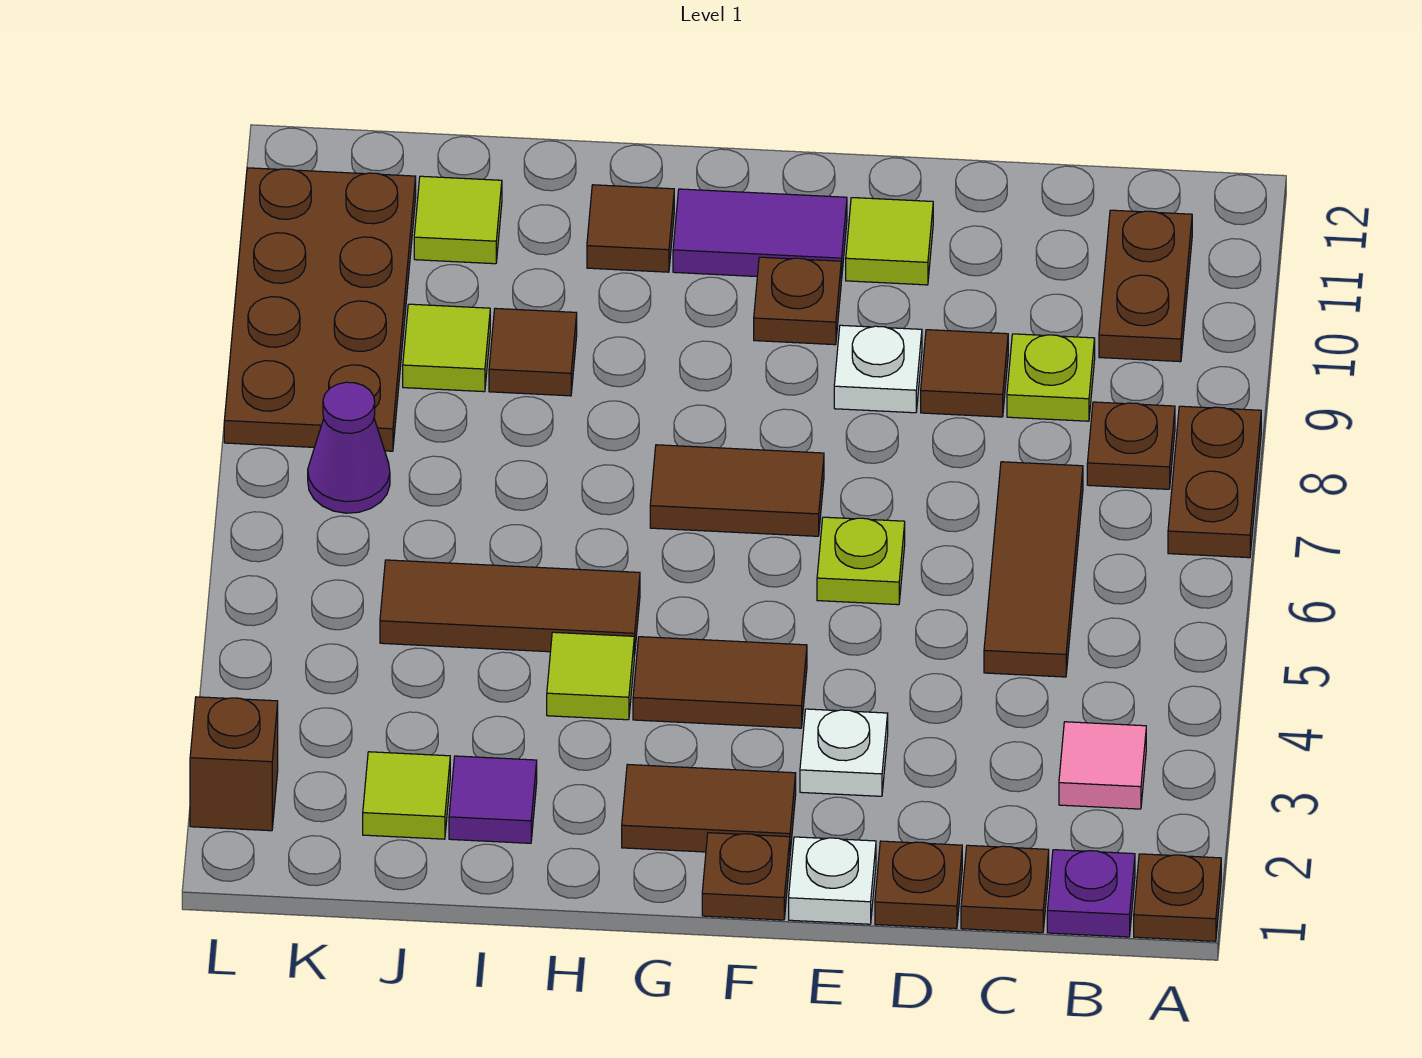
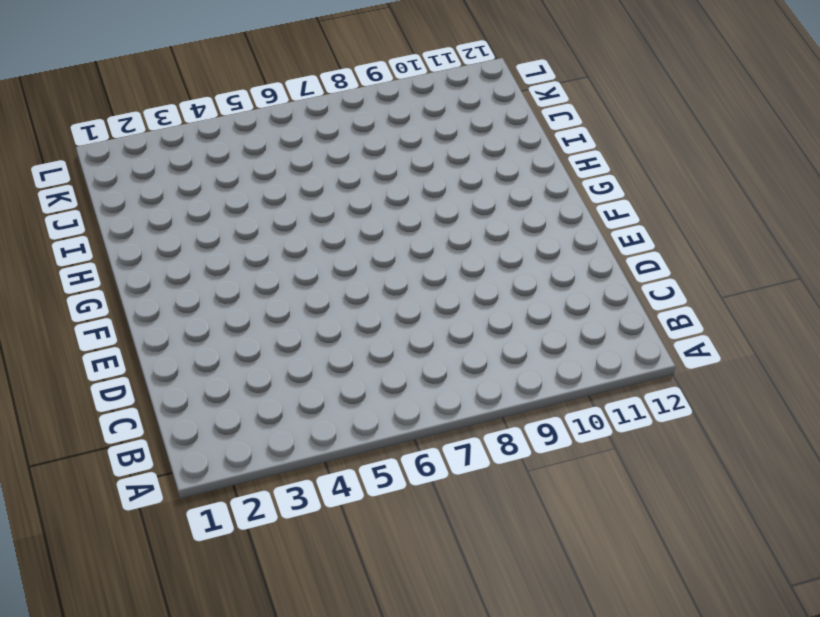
none -> brown plate A1 level 1
none -> brown plate A7:A8 level 1
none -> purple plate B1 level 1
none -> pink tile B3 level 1

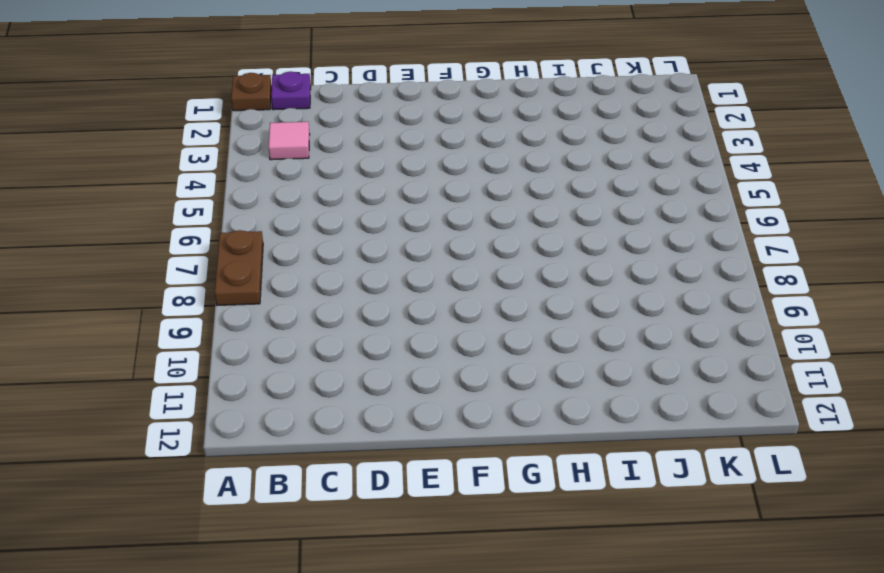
none -> brown plate B8 level 1
none -> brown plate B10:B11 level 1
none -> brown plate C1 level 1
none -> brown tile C5:C7 level 1

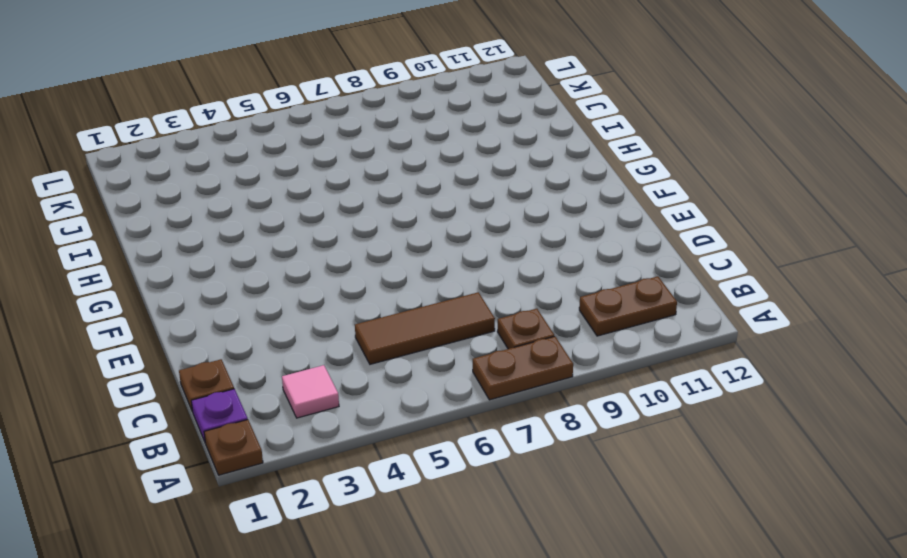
none -> lime plate C9 level 1
none -> brown plate D1 level 1
none -> brown tile D9 level 1
none -> white plate E1 level 1

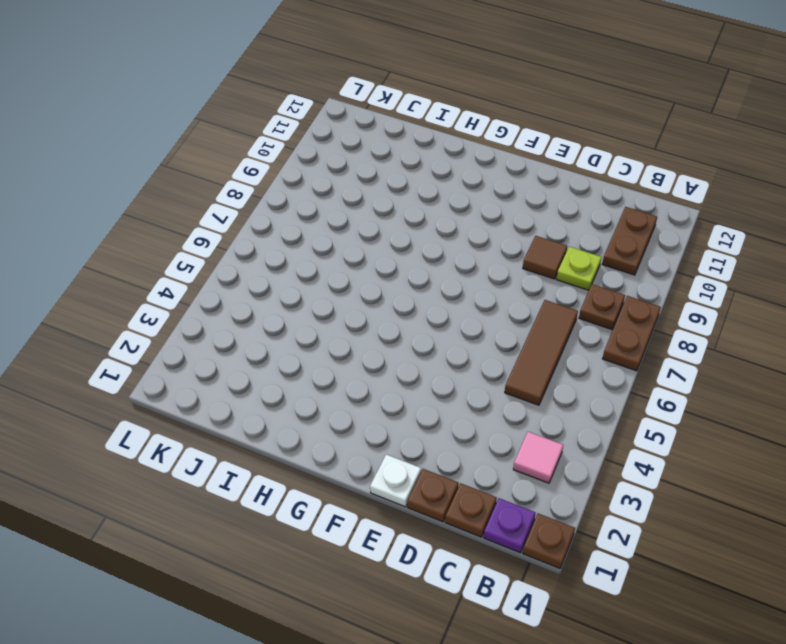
none -> white plate E3 level 1
none -> lime plate E6 level 1
none -> white plate E9 level 1
none -> lime tile E11 level 1

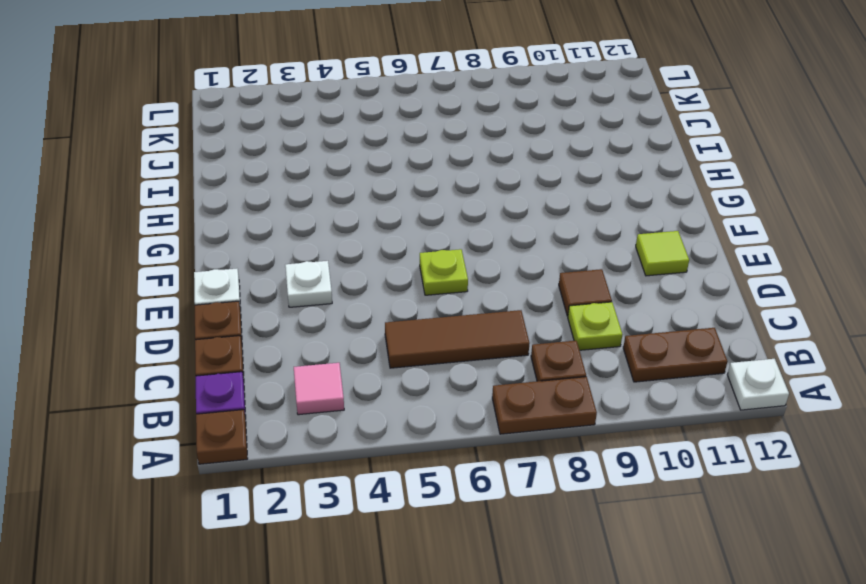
white plate A12 level 1 -> white plate E9 level 1
none -> brown plate F1 level 1
none -> brown tile F2:G2 level 1
none -> brown tile F4:G4 level 1
none -> brown tile F7:G7 level 1

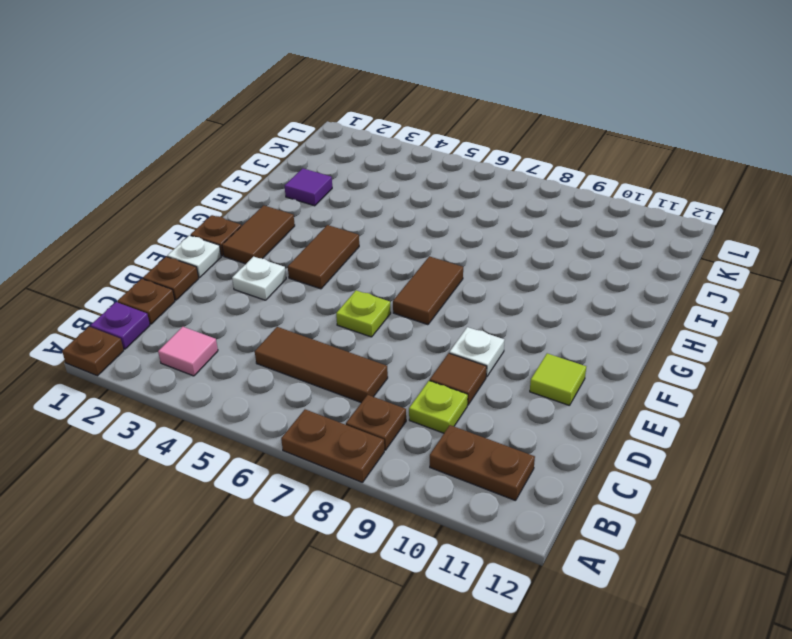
none -> brown plate F10 level 1
none -> purple tile F11:G11 level 1
none -> lime tile H4 level 1
none -> brown tile H5:J5 level 1

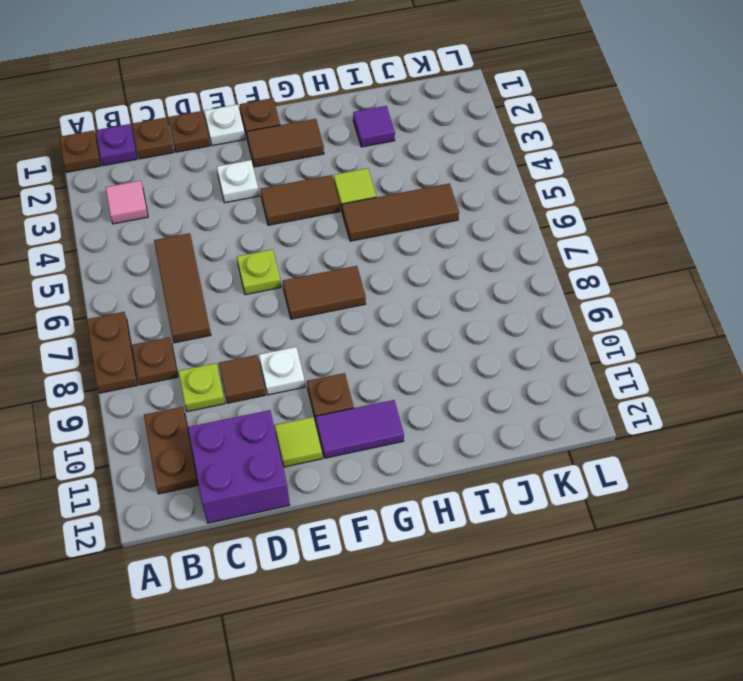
purple brick C11:D12 level 1 -> none
none -> brown tile H11 level 1
none -> brown tile I9 level 1
none -> lime tile J2 level 1
none -> lime tile J9 level 1

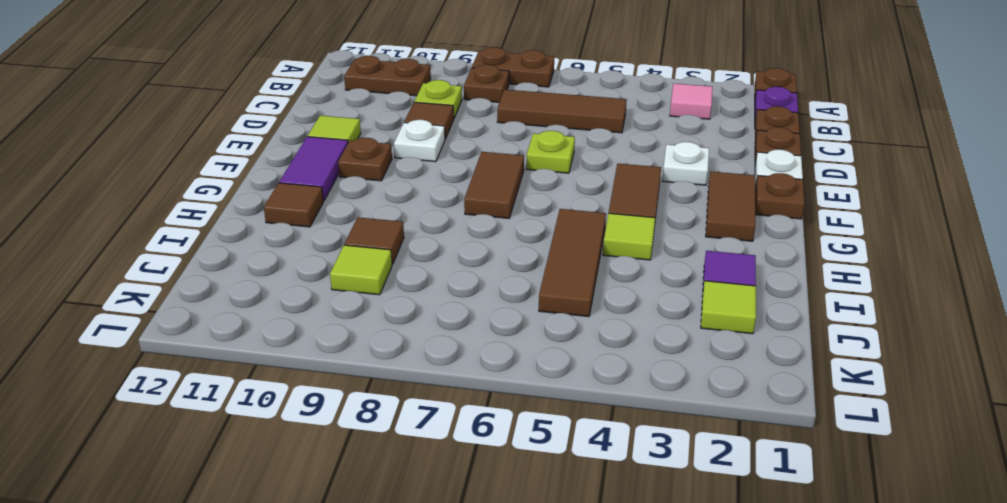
none -> lime tile J11 level 1
none -> purple cone K7 level 1
none -> brown plate K8:L11 level 1
none -> brown brick L2 level 1

